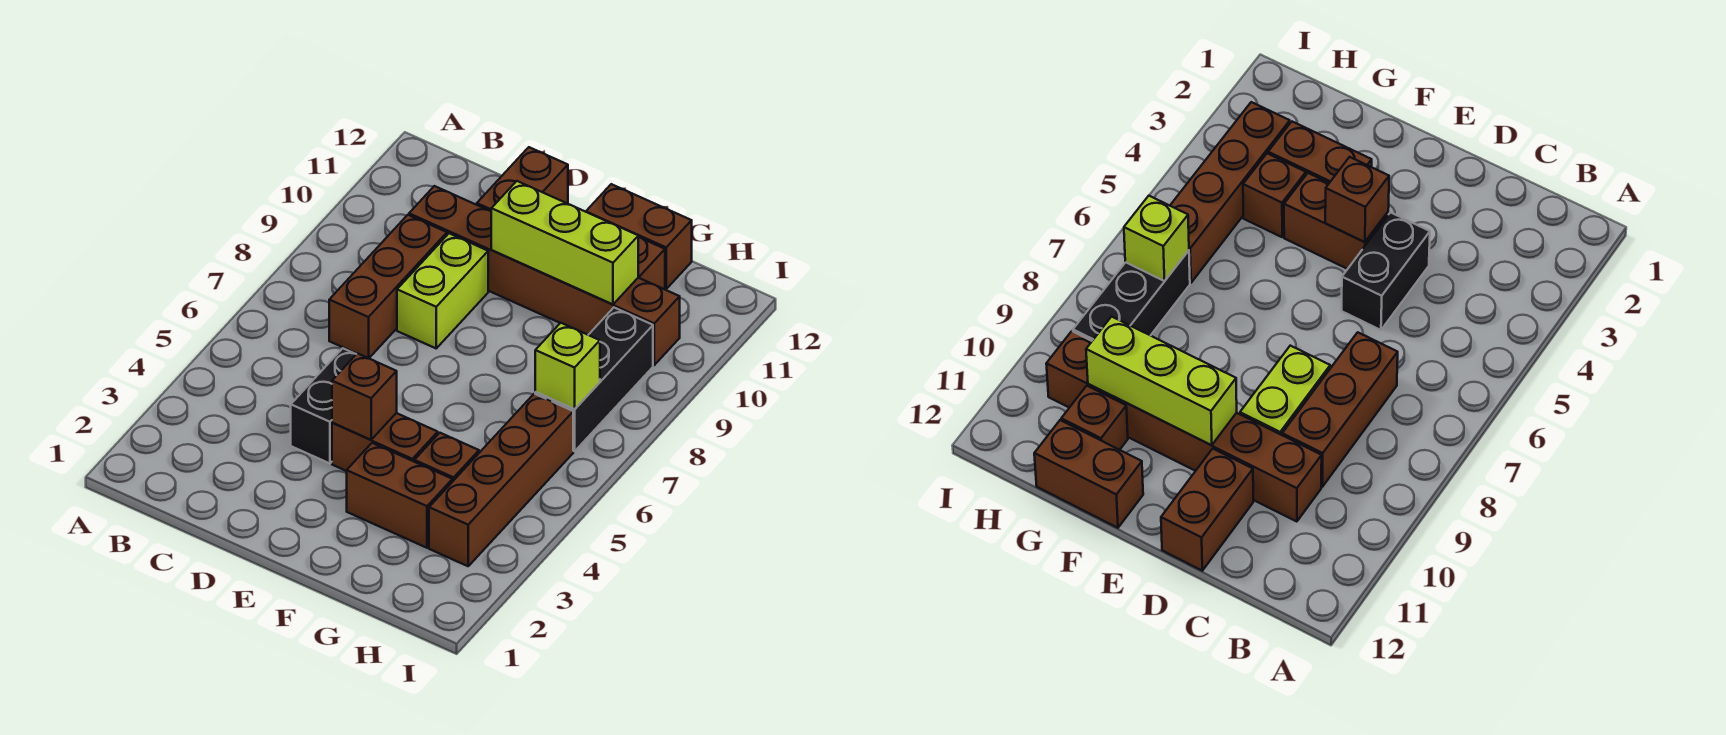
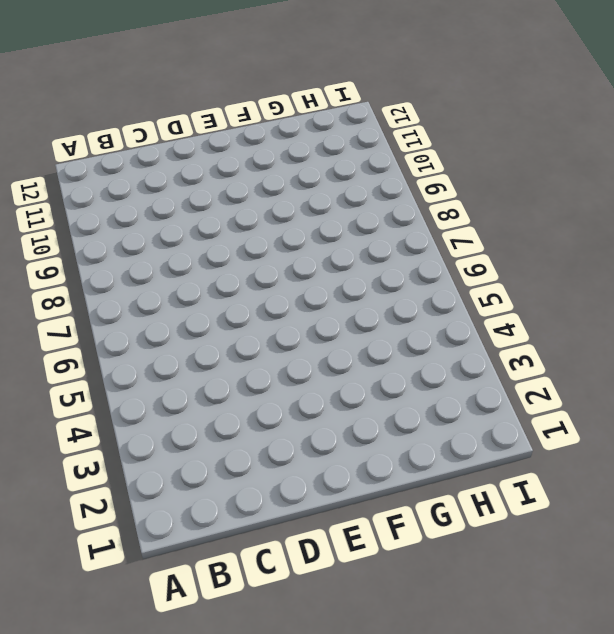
none -> brown brick C7:C9 level 1
none -> brown brick C10:H10 level 1
none -> black brick D4:D5 level 1

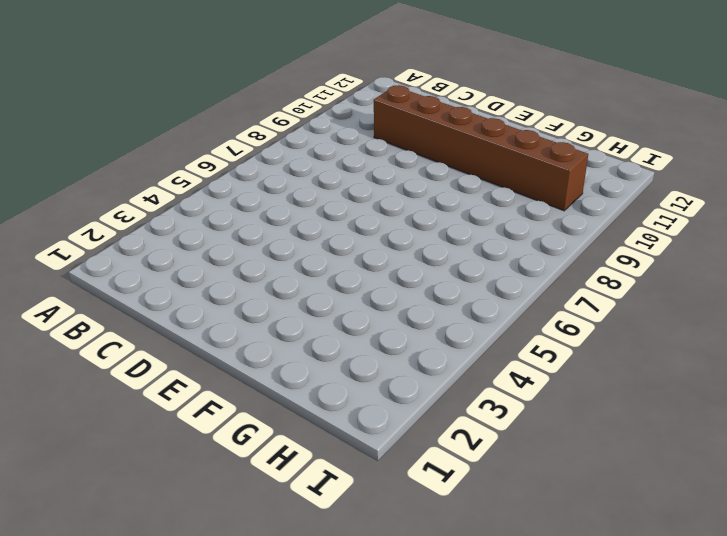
none -> brown brick C7:C9 level 1
none -> black brick D4:D5 level 1
none -> lime brick D8:D9 level 1

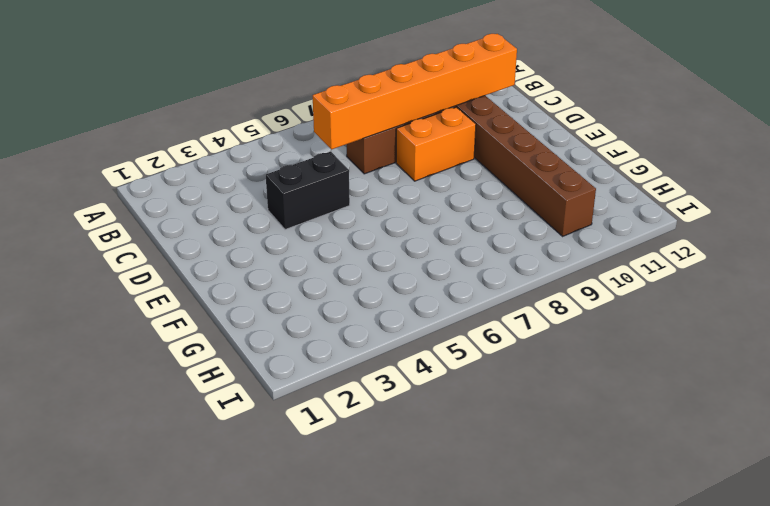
orange brick C6:C11 level 2 -> none
orange brick D8:D9 level 1 -> lime brick D8:D9 level 1
none -> brown brick D11:D12 level 1
none -> brown brick E4:F4 level 1
none -> brown brick F3:G3 level 1

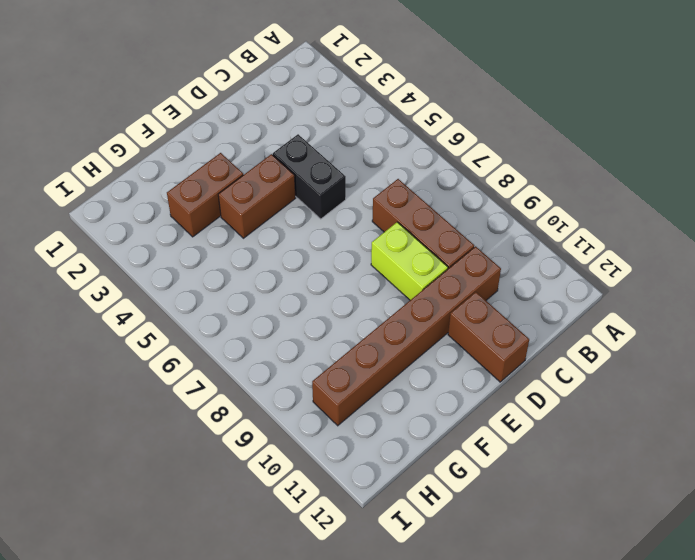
none -> brown brick F12:G12 level 1
none -> brown brick G4 level 1
none -> brown brick G11 level 1

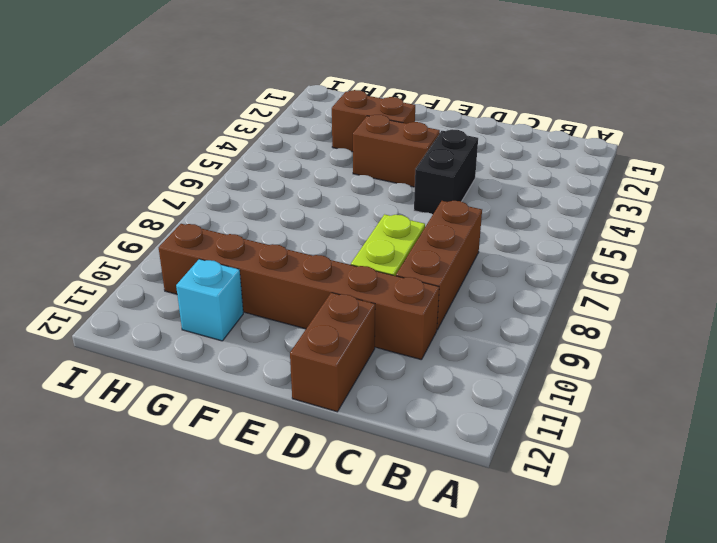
cyan brick G11 level 1 -> brown brick G11 level 1
none -> brown brick F12:G12 level 1
none -> brown brick G4 level 1
none -> brown brick H3:H6 level 1

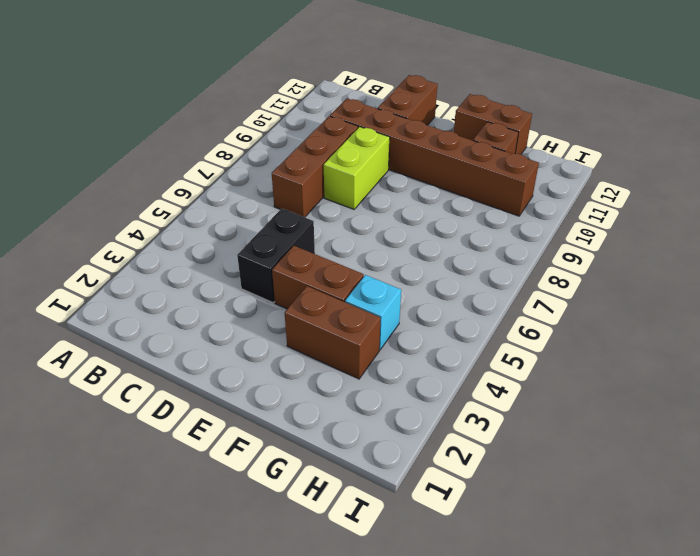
cyan brick G4 level 1 -> brown brick G4 level 1
none -> brown brick H3:H6 level 1
none -> black brick H7:H9 level 1
none -> brown brick E4 level 2

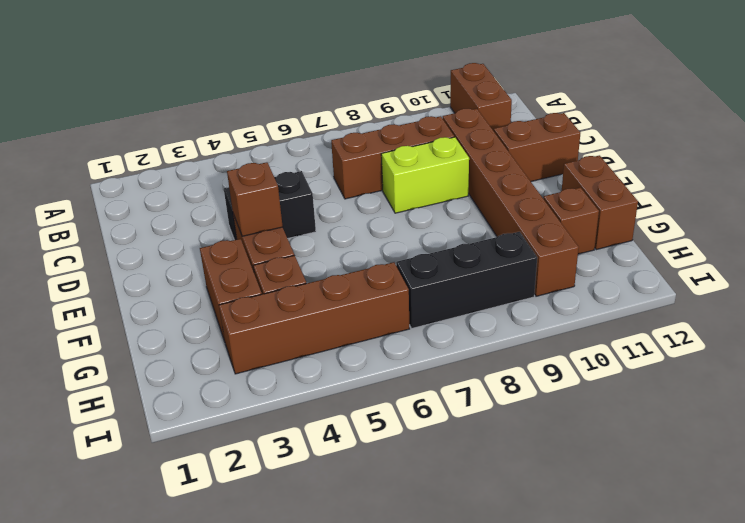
brown brick A11:B11 level 1 -> none
none -> lime brick E10:G10 level 2
none -> lime brick H7 level 2

